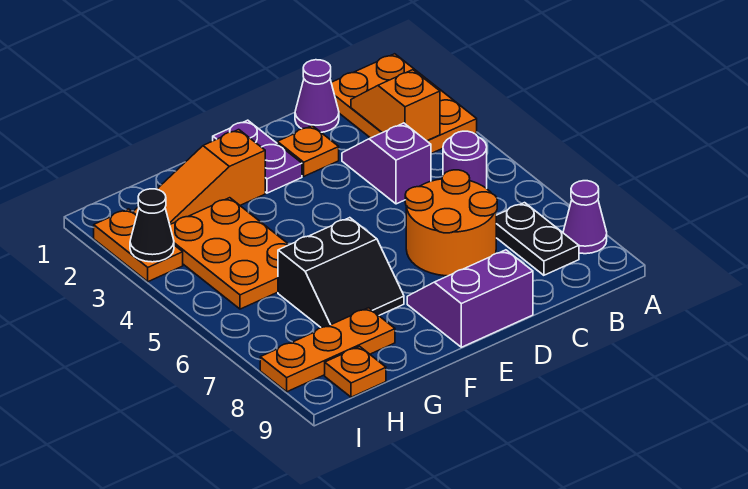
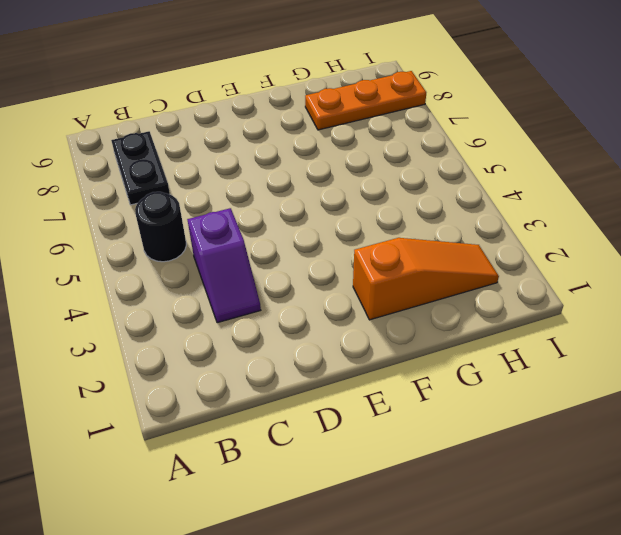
black round brick B5 level 1 -> purple round brick B5 level 1
none -> orange plate A1:B3 level 1
none -> purple cone A8 level 1
none -> purple cone C1 level 1

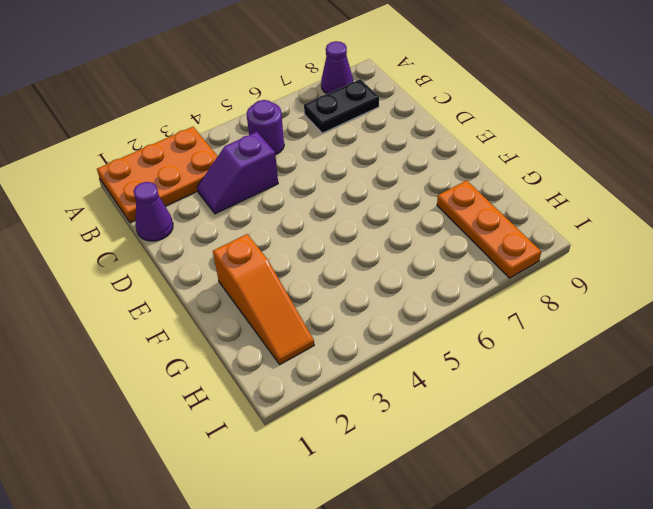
none -> orange round brick C6:D7 level 1
none -> orange plate D2 level 1
none -> purple slope D8:E9 level 1 top 9

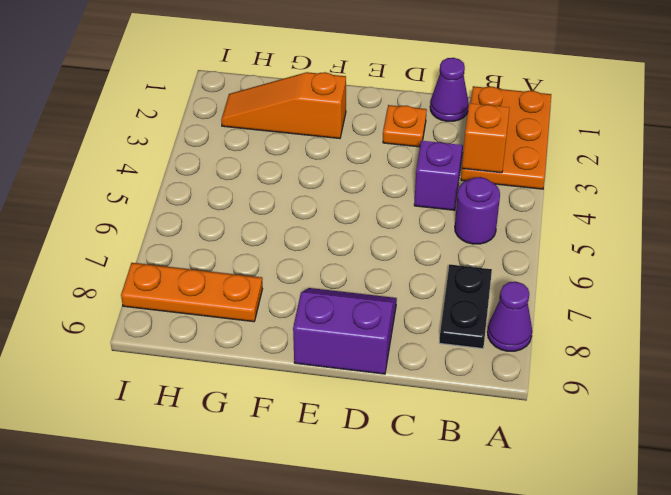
none -> orange round brick C6:D7 level 1
none -> purple plate E1:E2 level 1
none -> black slope F6:G7 level 1 top 6

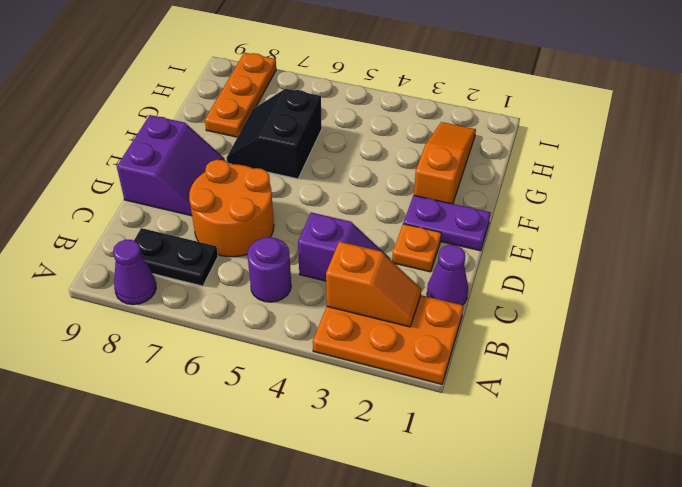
none -> orange plate G3:H5 level 1
none -> orange plate H9 level 1
none -> orange plate I2:I3 level 1

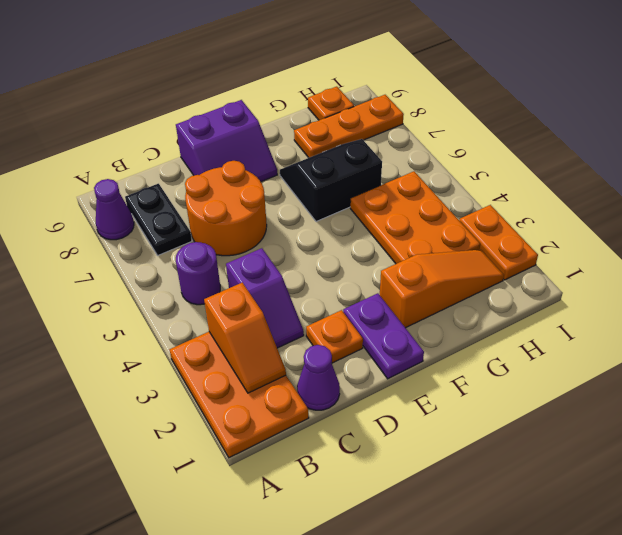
none -> black cone I3 level 2

